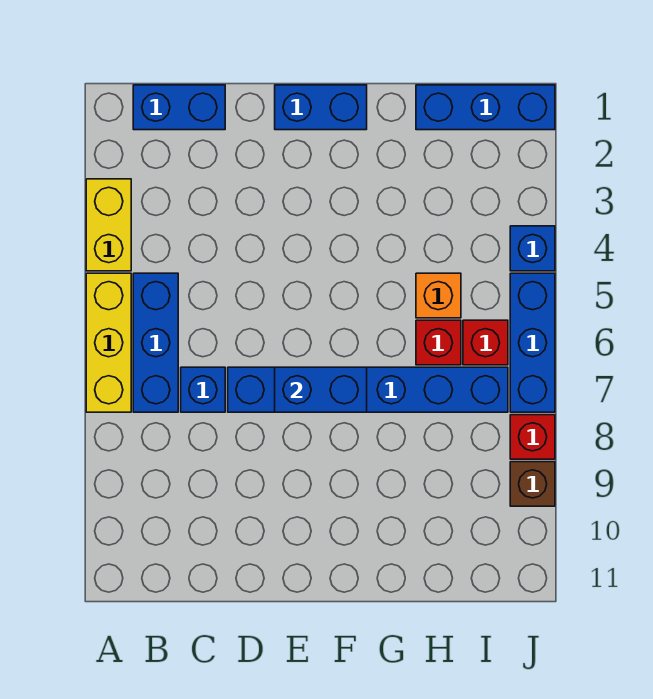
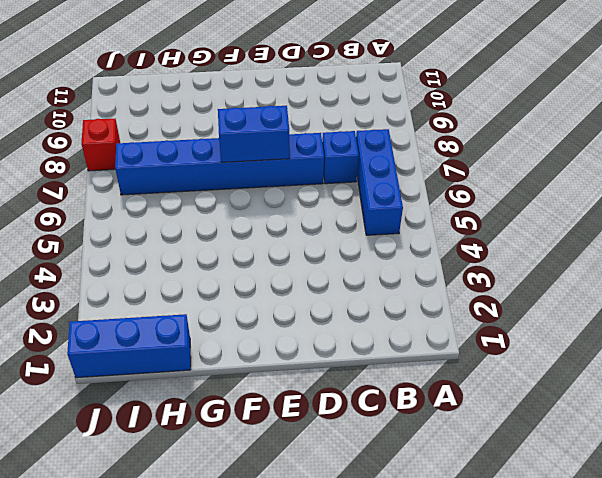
none -> yellow brick A3:A4 level 1
none -> yellow brick A5:A7 level 1
none -> blue brick B1:C1 level 1

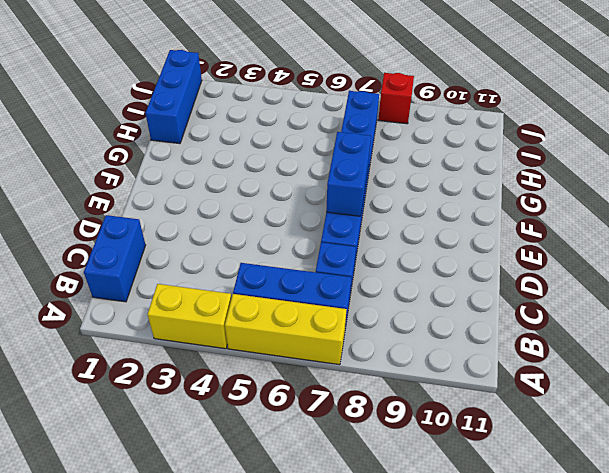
none -> blue brick E1:F1 level 1
none -> orange brick H5 level 1
none -> red brick H6 level 1

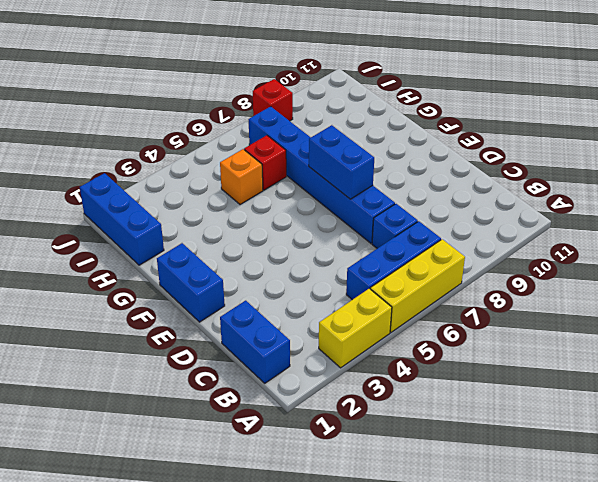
none -> red brick I6 level 1
none -> blue brick J4 level 1
none -> blue brick J5:J7 level 1

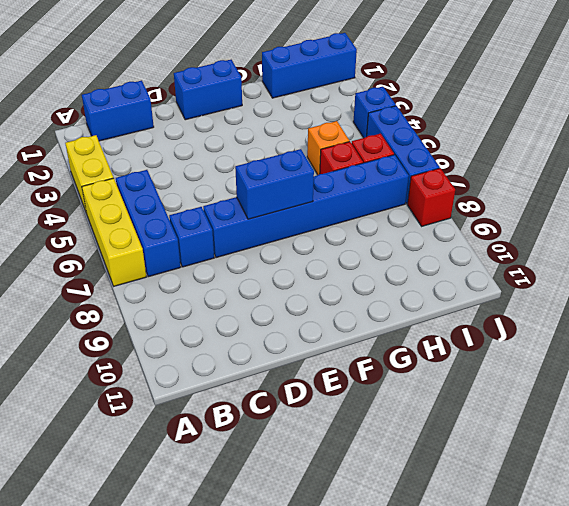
none -> brown brick J9 level 1

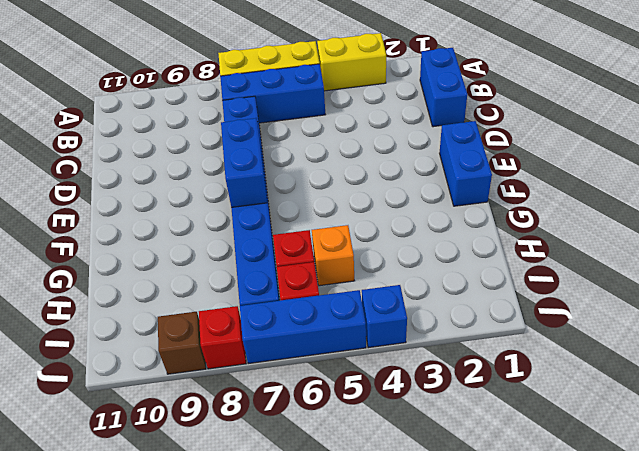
none -> blue brick H1:J1 level 1

